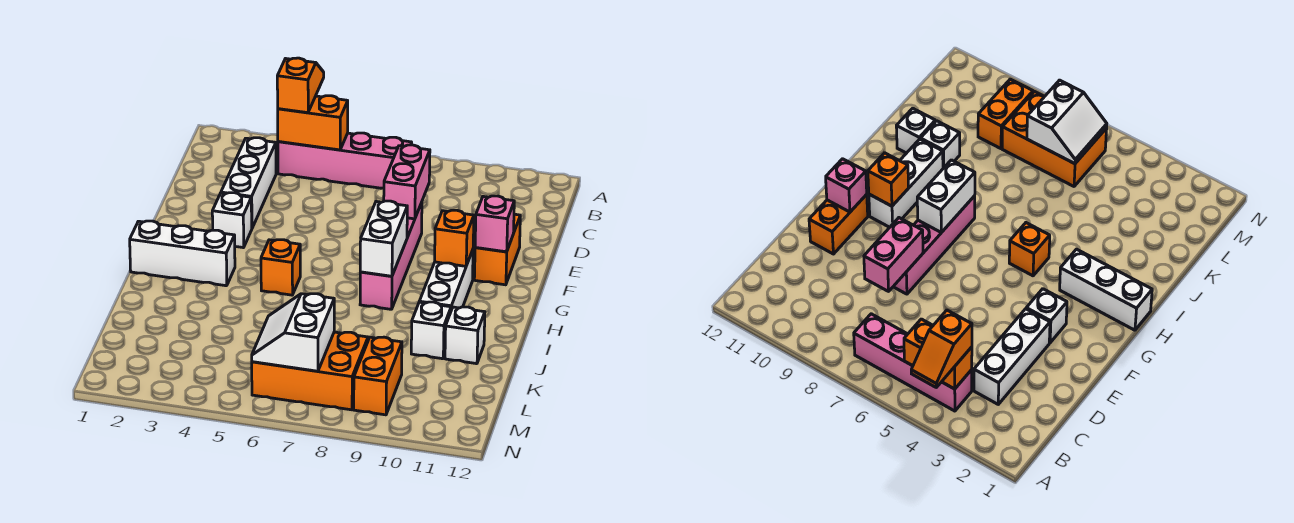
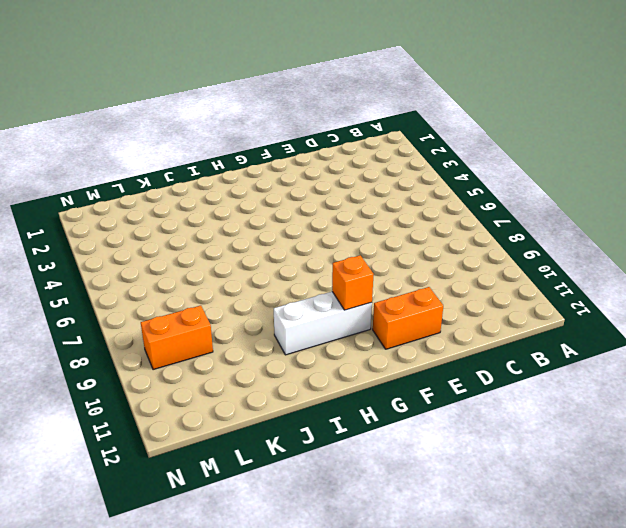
none -> pink brick B4:B7 level 1
none -> white brick C3:E3 level 1
none -> pink brick E8:H8 level 1

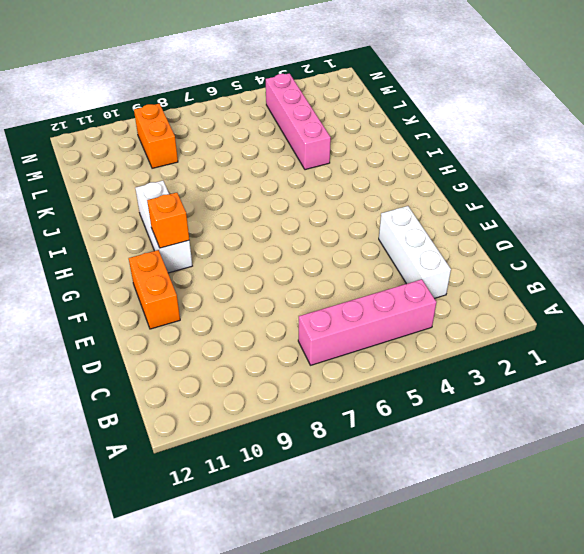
pink brick J4:M4 level 1 -> pink brick E8:H8 level 1
none -> white brick F3 level 1
none -> white brick H1:H3 level 1
none -> orange brick H5 level 1

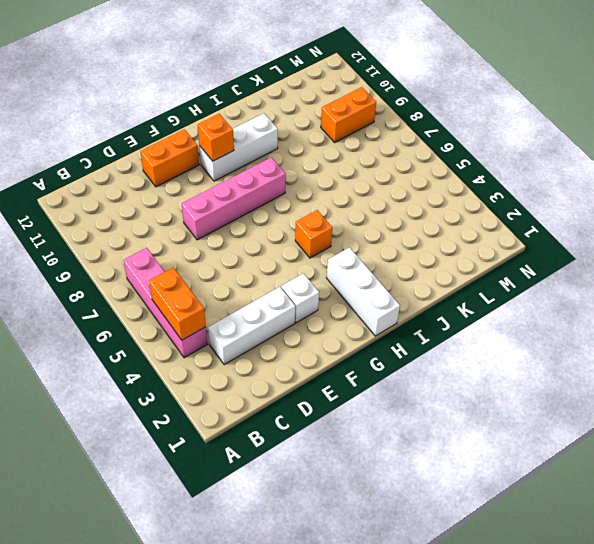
none -> white brick J10 level 1
none -> white brick J11 level 1
none -> orange brick L6:M8 level 1

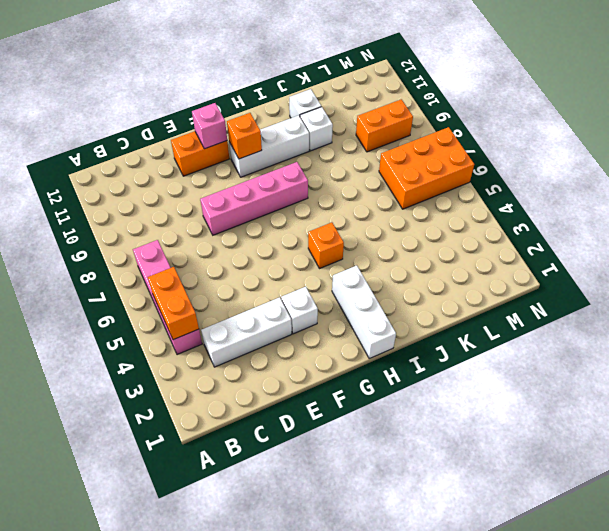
orange brick L6:N7 level 1 -> orange brick L6:M8 level 1
none -> pink brick D8:E8 level 2
none -> white brick G8:H8 level 2
none -> white slope L6:M7 level 2 top 7

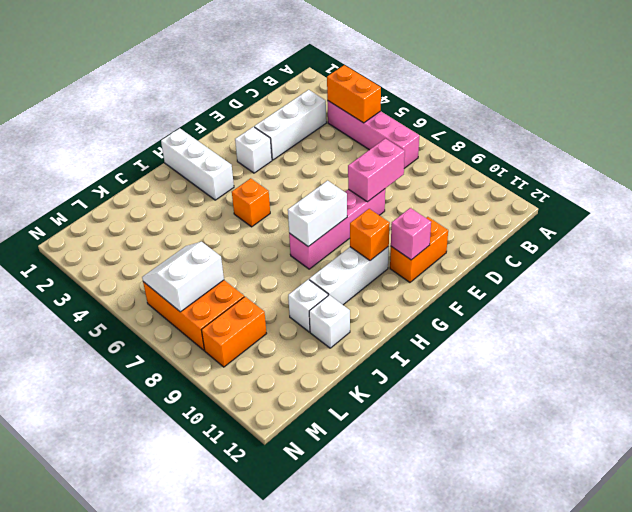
none -> orange slope A4:B4 level 3 top B

